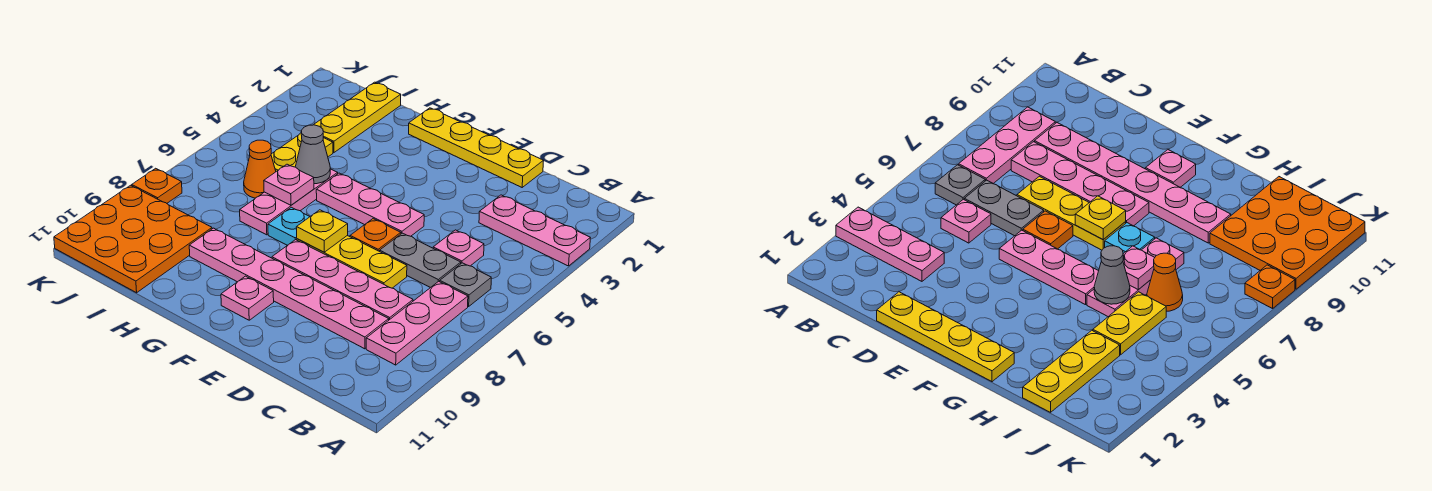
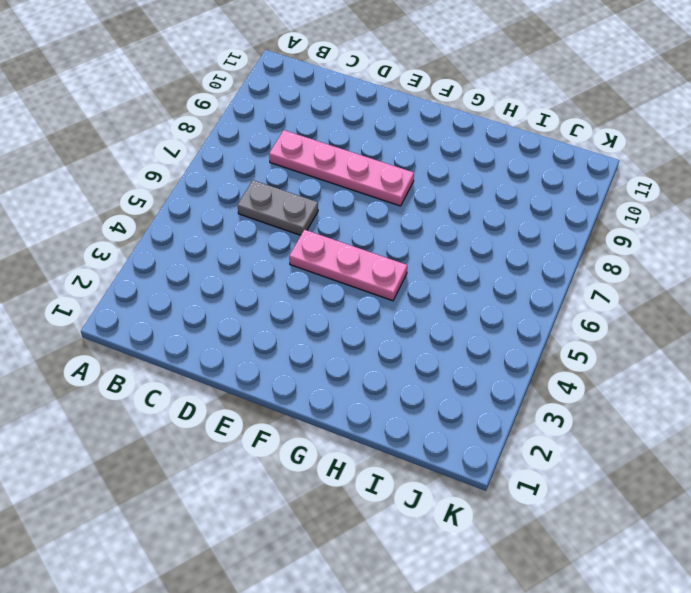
none -> pink plate A3:C3 level 1
none -> grey plate B6 level 1
none -> pink plate B7:B9 level 1

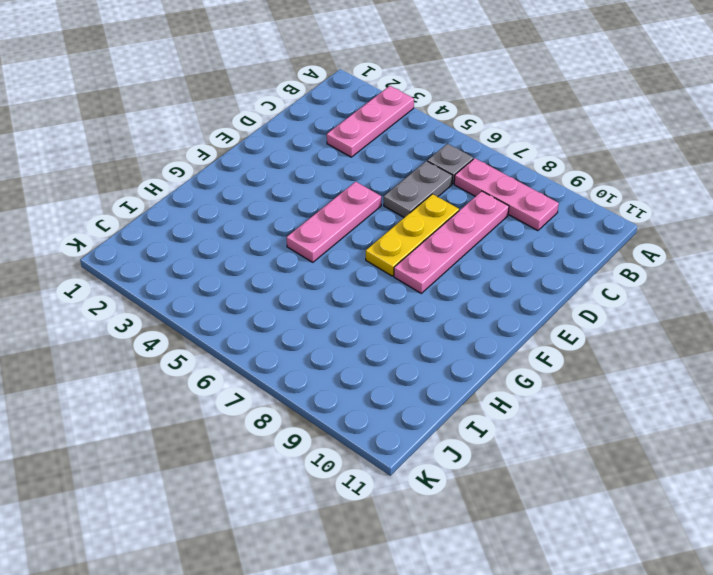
none -> pink plate C5 level 1
none -> pink plate C9:H9 level 1
none -> yellow plate D1:G1 level 1

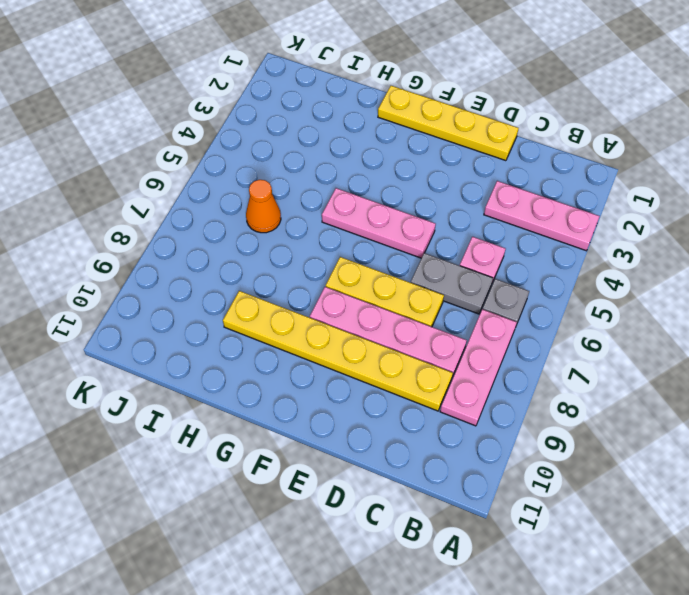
yellow plate C9:H9 level 1 -> pink plate C9:H9 level 1
none -> orange plate E6 level 1
none -> pink plate F10 level 1
none -> cyan plate G7 level 1

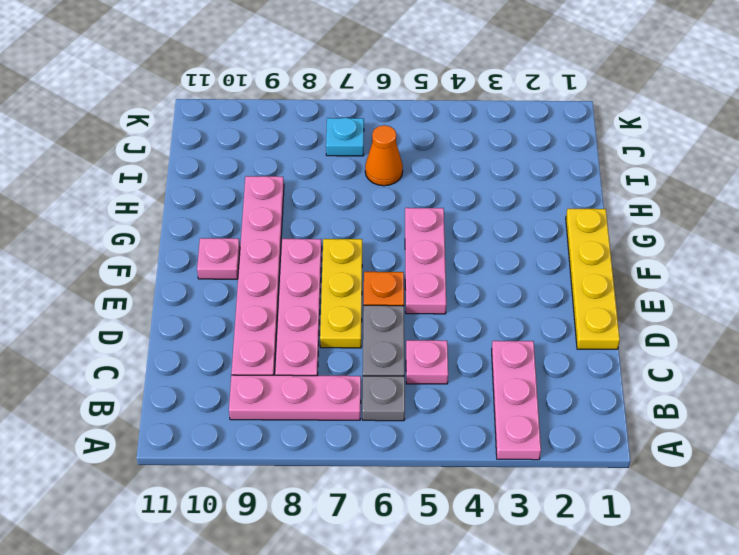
cyan plate J7 level 1 -> cyan plate G7 level 1
none -> pink plate H5:H7 level 1
none -> yellow plate I1:I3 level 1
none -> yellow plate I4:I5 level 1

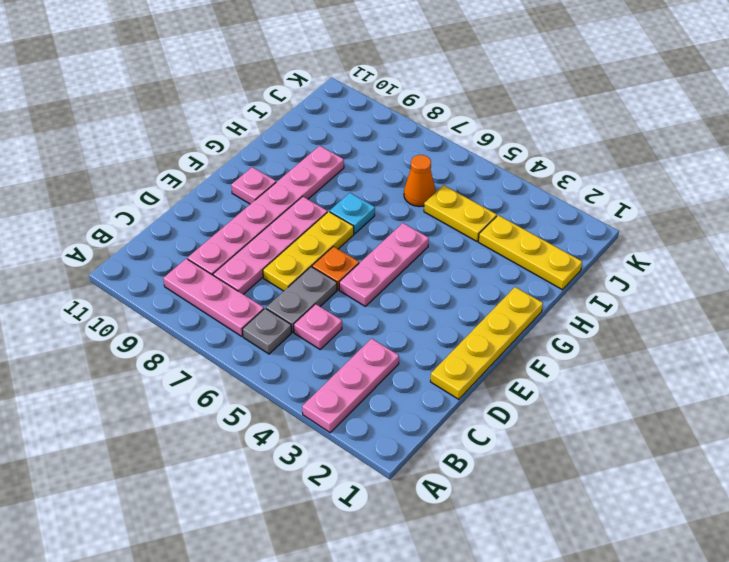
none -> pink plate H5:H7 level 1
none -> orange plate I9:K11 level 1
none -> orange plate K8 level 1

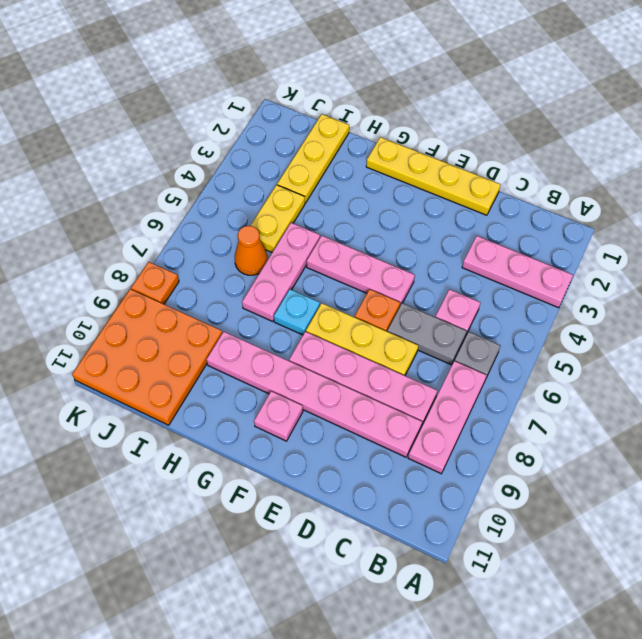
none -> yellow plate F7 level 2
none -> grey cone H5 level 2
none -> pink plate H6 level 2

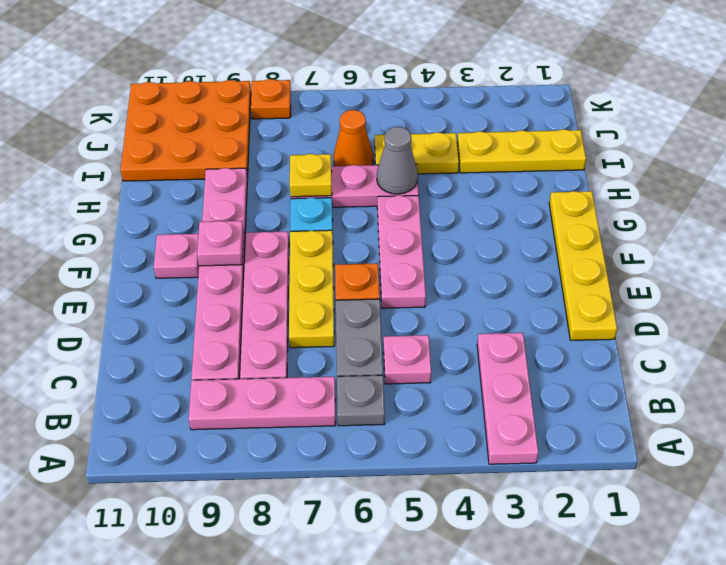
pink plate F9 level 2 -> pink plate H6 level 2
yellow plate H7 level 2 -> yellow plate F7 level 2

